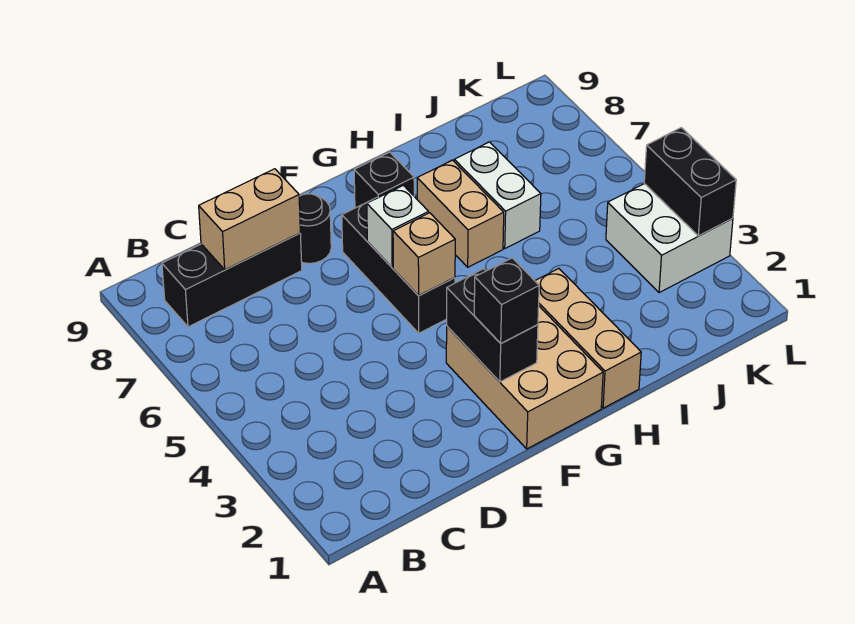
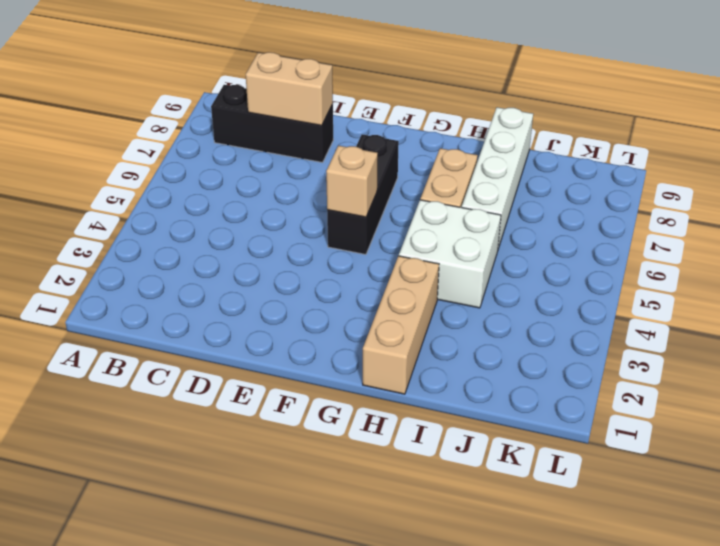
white brick H4:I5 level 1 -> white brick K3:L4 level 1
white brick I6:I9 level 1 -> white brick I6:I7 level 1
none -> black round brick E8 level 1
none -> tan brick F1:G3 level 1
none -> black brick G8 level 1

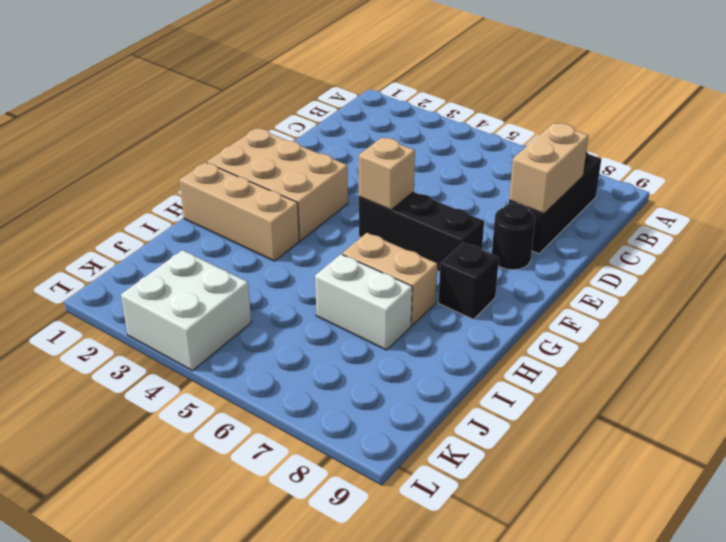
none -> black brick F2:F3 level 2
none -> white brick F6 level 2
none -> black brick L3:L4 level 2

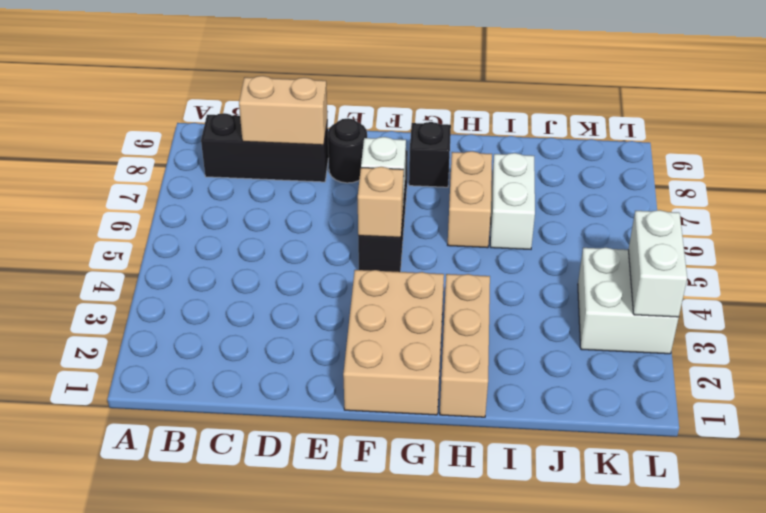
white brick L3:L4 level 2 -> black brick L3:L4 level 2
none -> black brick F2:F3 level 2
none -> black brick F2 level 3

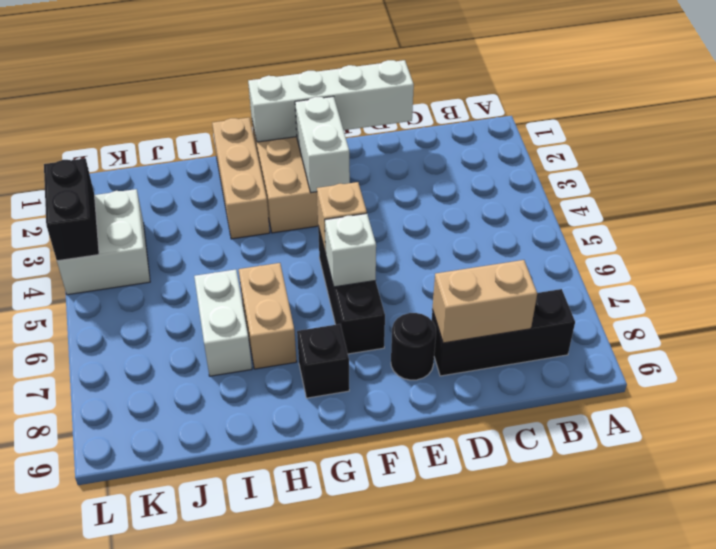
white brick D1:G1 level 2 -> none
white brick F2:F3 level 2 -> black brick F2:F3 level 2
none -> black brick F2 level 3

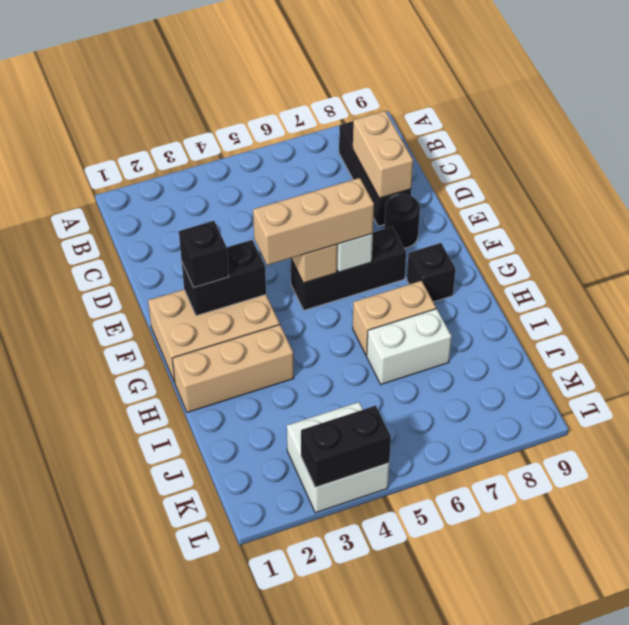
tan brick F4:F6 level 3 -> none

